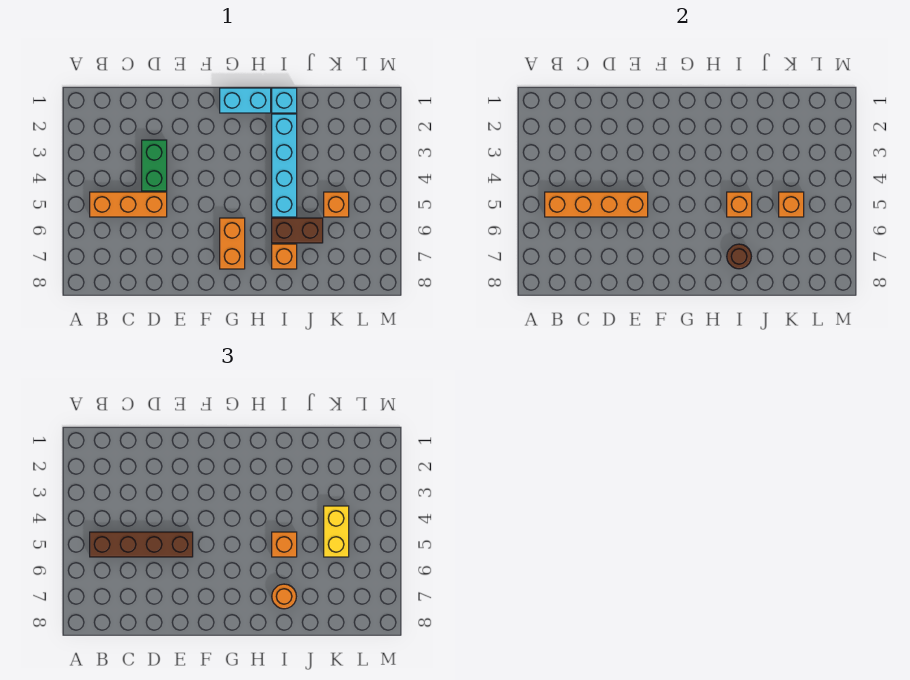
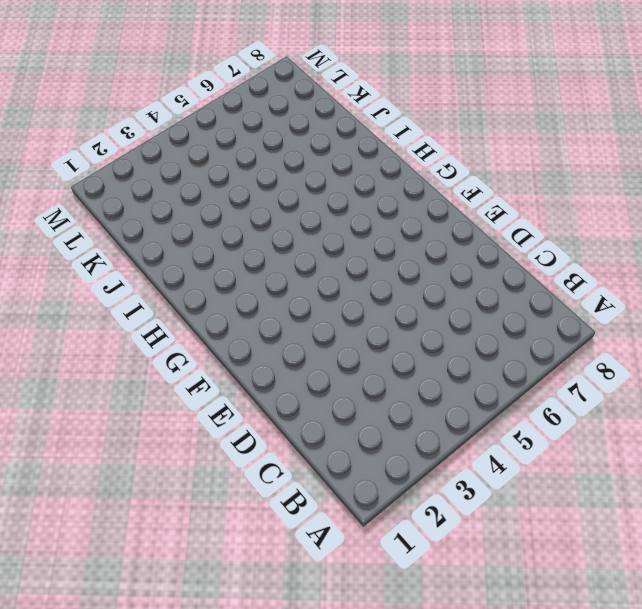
none -> orange brick B5:D5 level 1
none -> green brick D3:D4 level 1
none -> cyan brick G1:H1 level 1

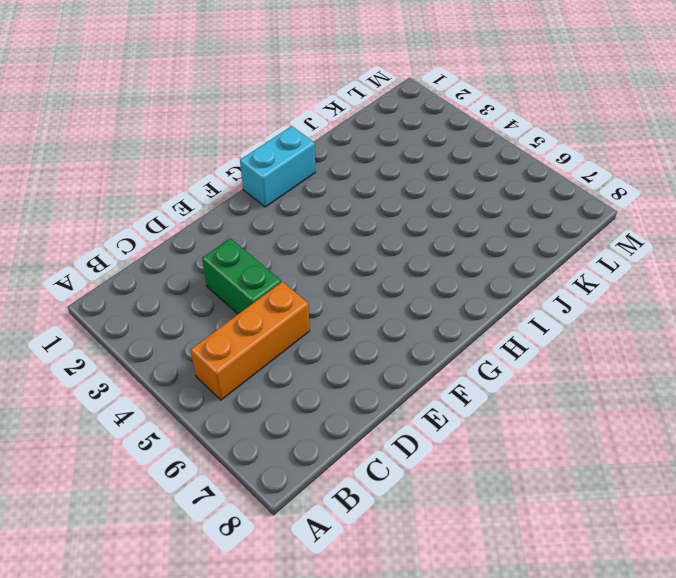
none -> orange brick G6:G7 level 1
none -> cyan brick I1 level 1
none -> cyan brick I2:I5 level 1

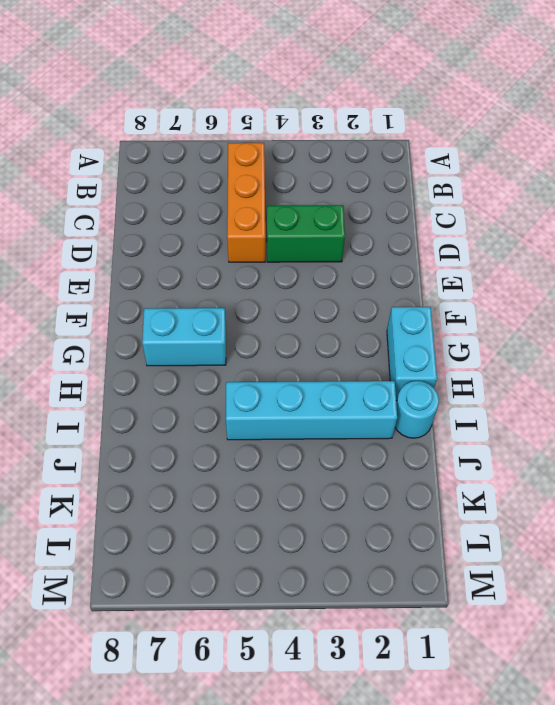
cyan brick G6:G7 level 1 -> orange brick G6:G7 level 1
cyan round brick I1 level 1 -> cyan brick I1 level 1
none -> brown brick I6:J6 level 1
none -> orange brick I7 level 1
none -> orange brick K5 level 1

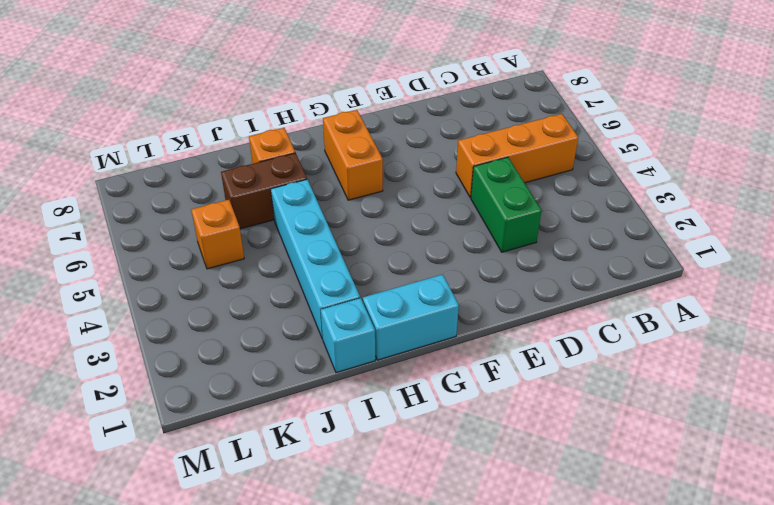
none -> orange brick B5:E5 level 2
none -> orange brick I5 level 2
none -> brown round brick I7 level 2

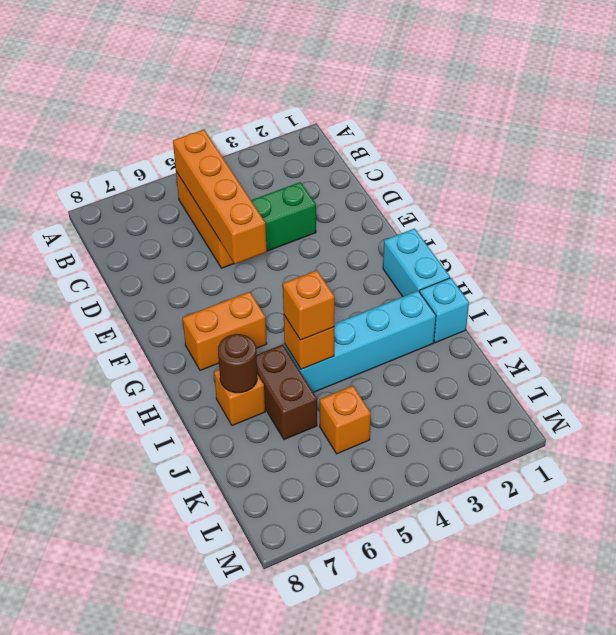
none -> orange brick K5 level 2
none -> brown brick B5:E5 level 3
none -> orange round brick I7 level 3

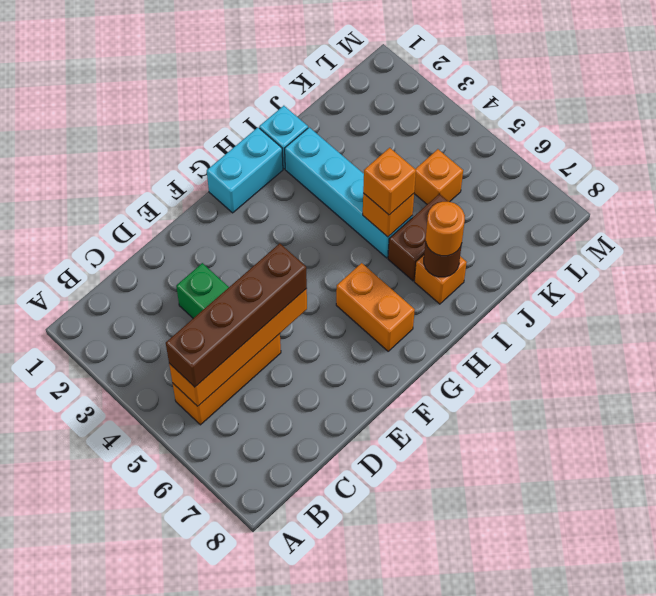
none -> orange brick K5 level 2
none -> yellow brick K4:K5 level 3

